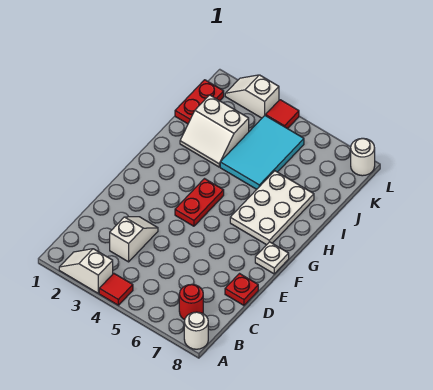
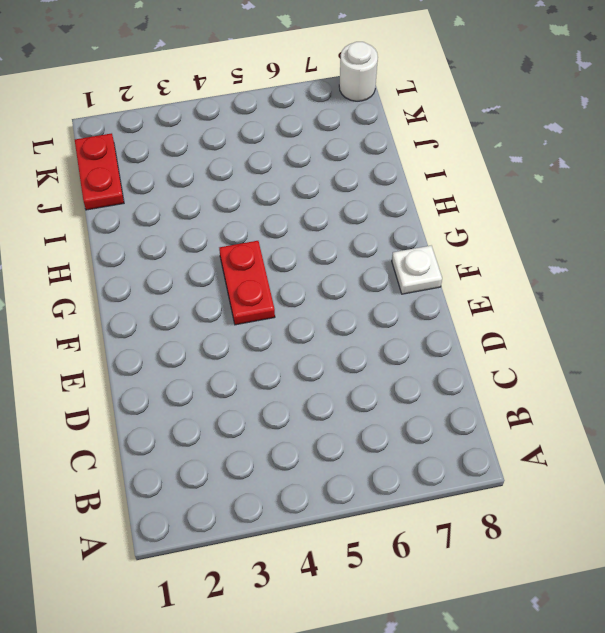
none -> white slope A2:A3 level 1 top 3
none -> red tile A4 level 1
none -> white round brick A8 level 1

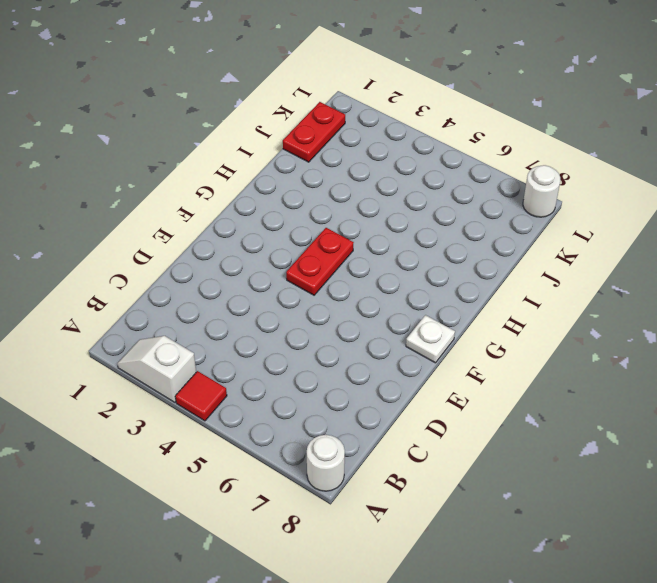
none -> red round brick B7 level 1
none -> white slope C3:D3 level 1 top C
none -> red plate D8 level 1

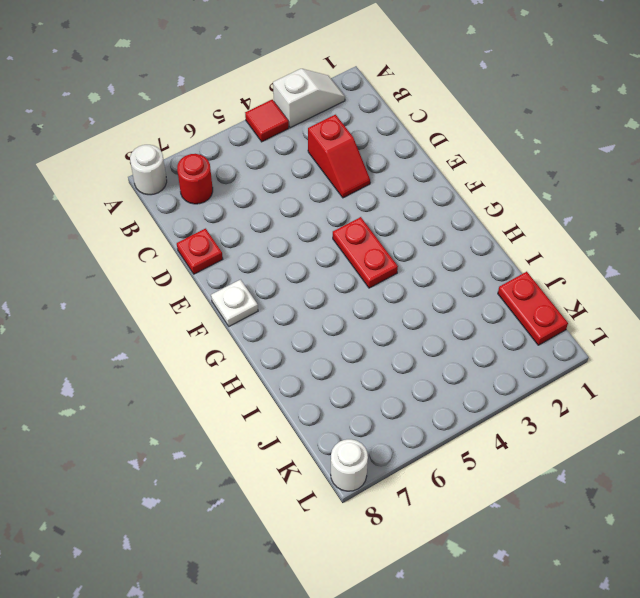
red slope C3:D3 level 1 top C -> white slope C3:D3 level 1 top C
none -> white plate G6:I7 level 1
none -> white slope I2:J3 level 1 top J
none -> cyan tile I4:K5 level 1

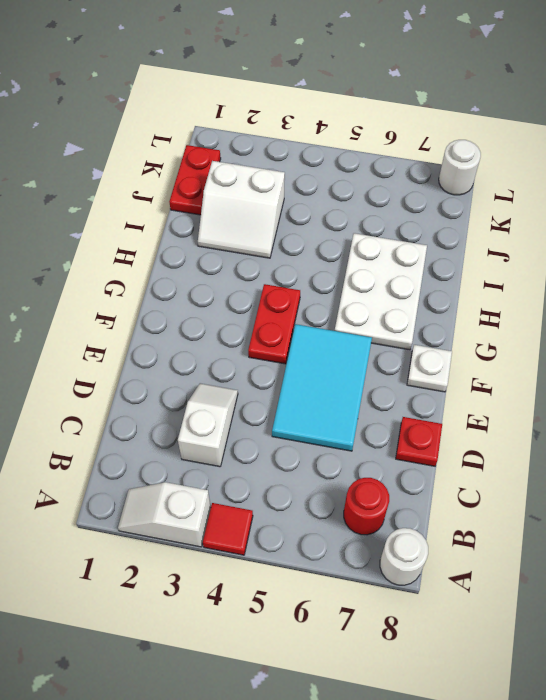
cyan tile D5:F6 level 1 -> cyan tile I4:K5 level 1
none -> white slope L2:L3 level 1 top 3
none -> red tile L4 level 1

